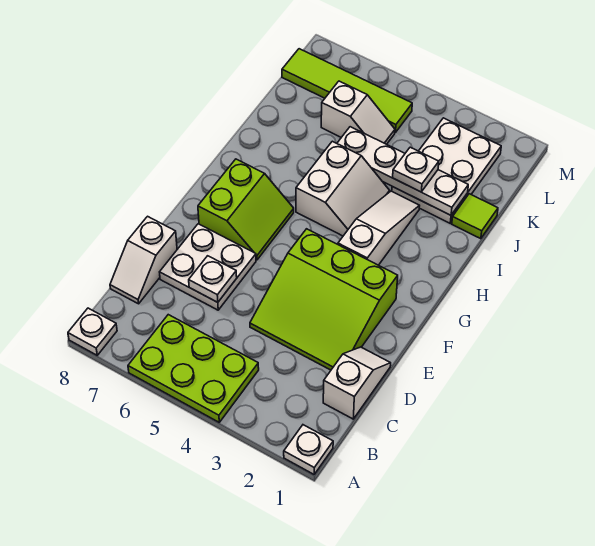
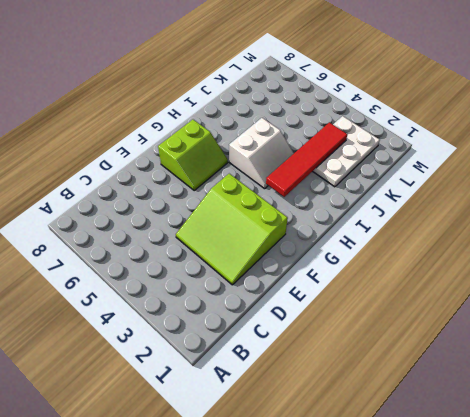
red tile H3:K3 level 2 -> white plate J2:J5 level 2
none -> white plate A1 level 1
none -> lime plate A4:B6 level 1
none -> white plate A8 level 1

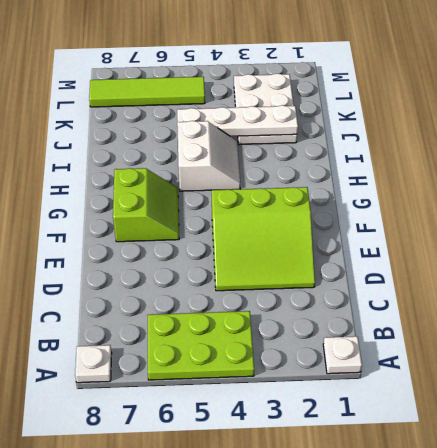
none -> white slope C1:D1 level 1 top C
none -> white slope C8:D8 level 1 top D
none -> white plate D6:E7 level 1

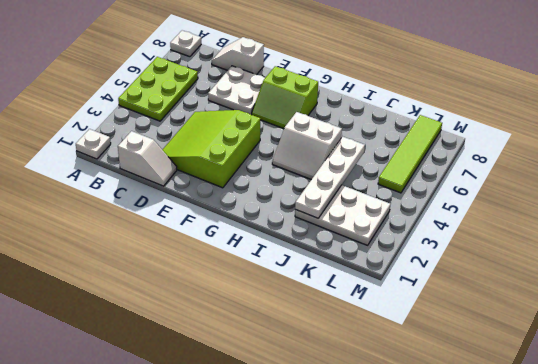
none -> white slope G3:I3 level 1 top G
none -> lime tile J1 level 1
none -> white slope K5:K6 level 1 top 6

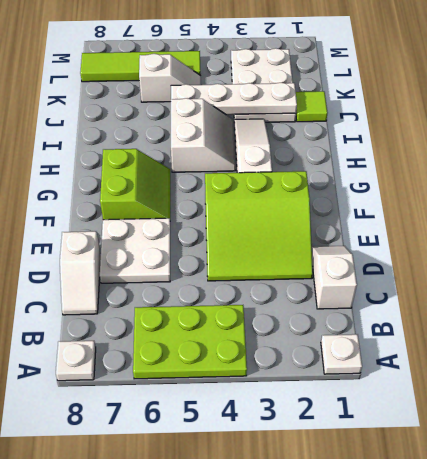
none -> white plate D6 level 2
none -> white plate J3 level 3

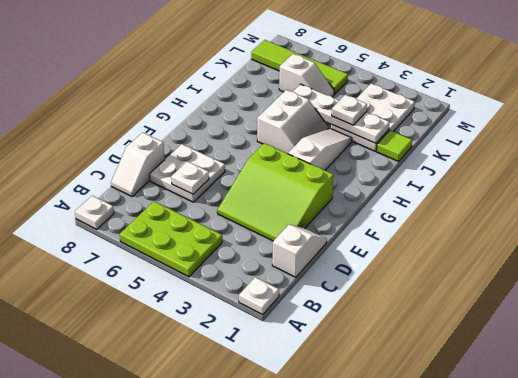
none -> lime slope F6:G7 level 1 top 7

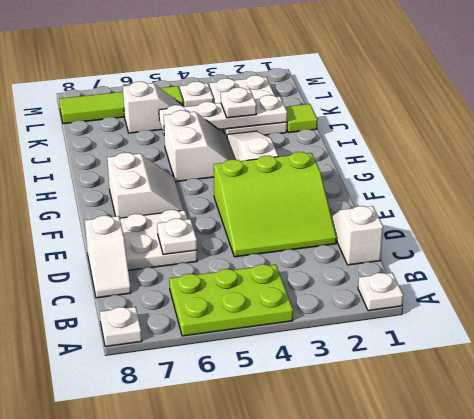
white slope F6:G7 level 1 top 7 -> lime slope F6:G7 level 1 top 7
white plate L4 level 1 -> none

